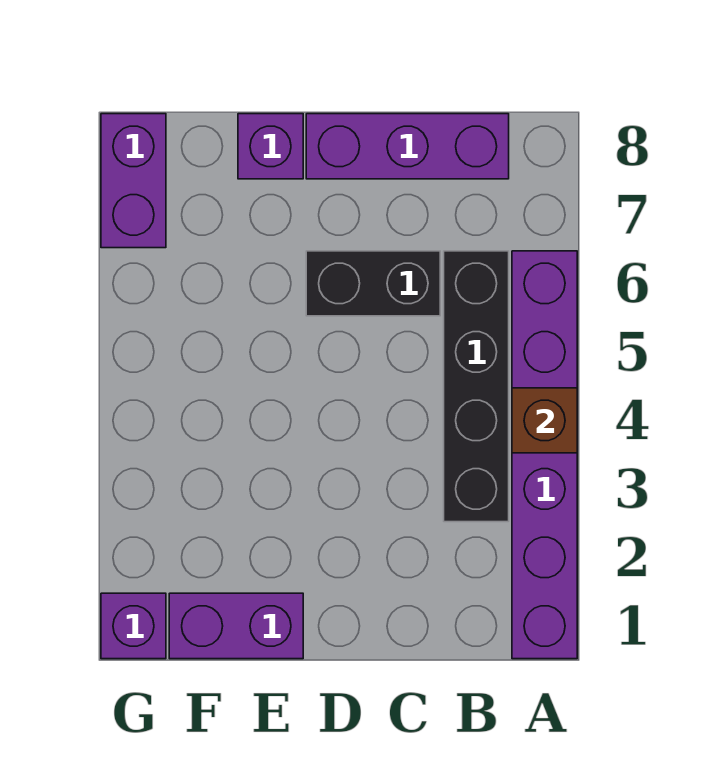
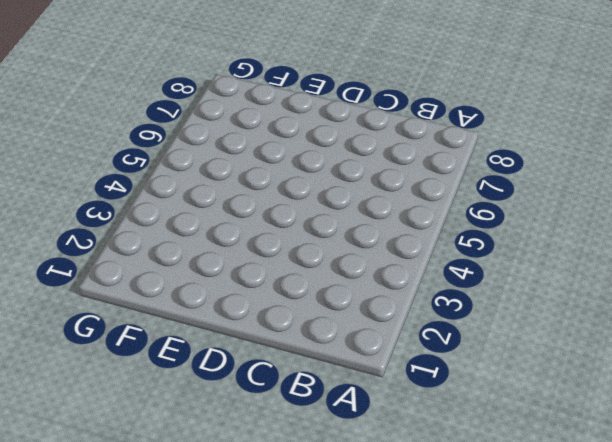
none -> purple brick A1:A6 level 1
none -> black brick B3:B6 level 1

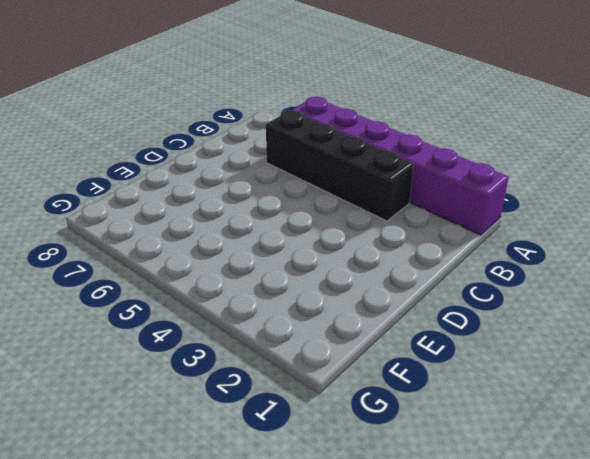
none -> purple brick B8:D8 level 1
none -> black brick C6:D6 level 1

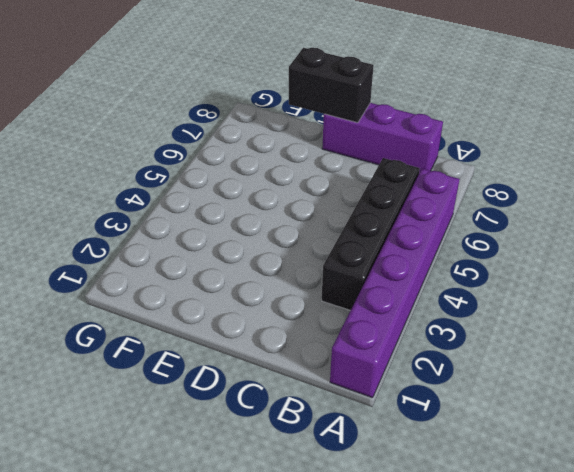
black brick D8:E8 level 2 -> black brick C6:D6 level 1
none -> purple brick E1:F1 level 1
none -> purple brick E8 level 1

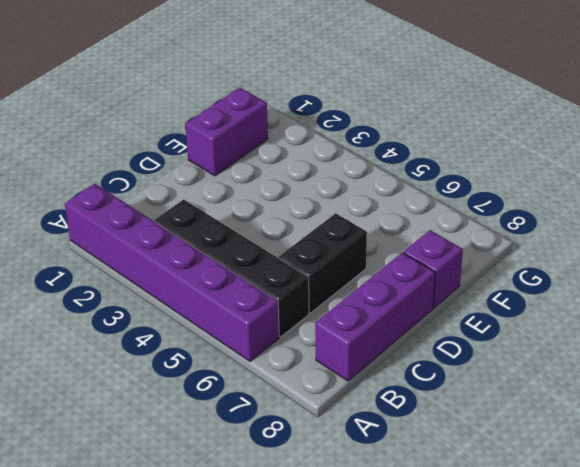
none -> purple brick G1 level 1
none -> purple brick G7:G8 level 1

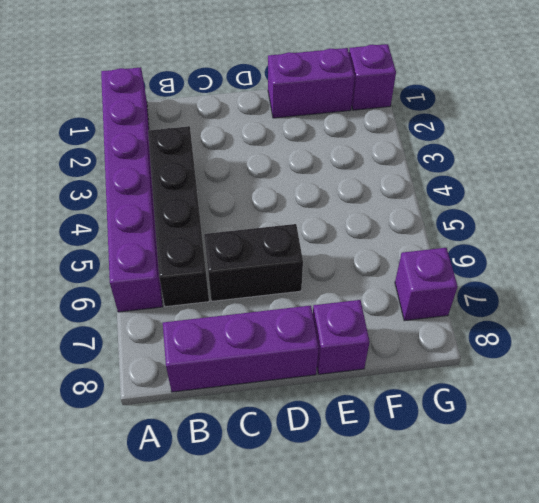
purple brick G7 level 1 -> purple brick G7:G8 level 1
none -> brown brick A4 level 2

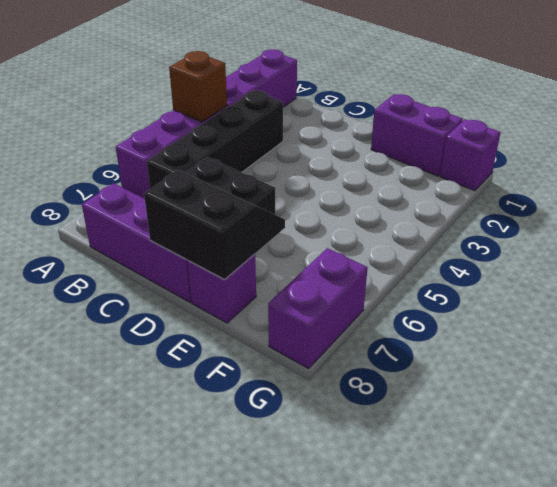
black slope D7:E8 level 2 top 8 -> none

